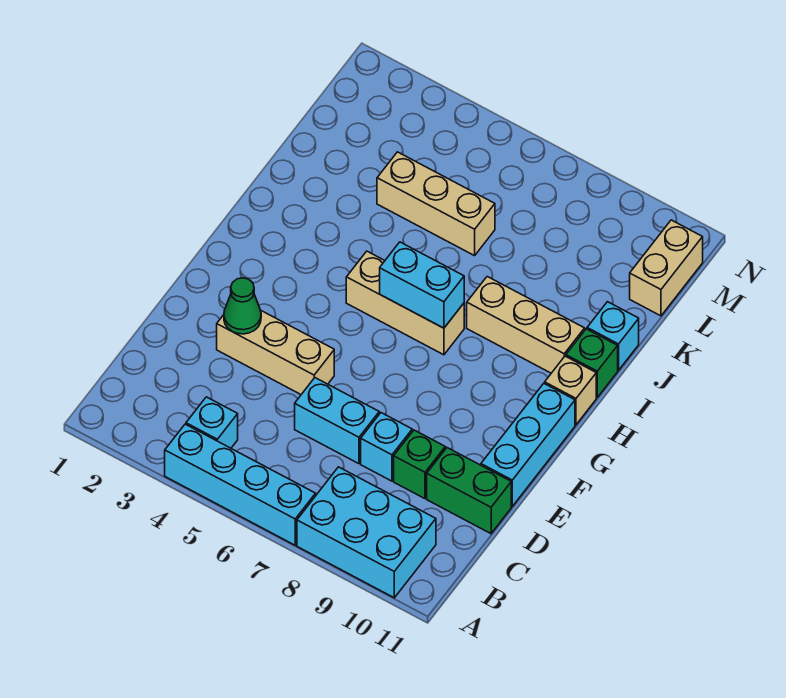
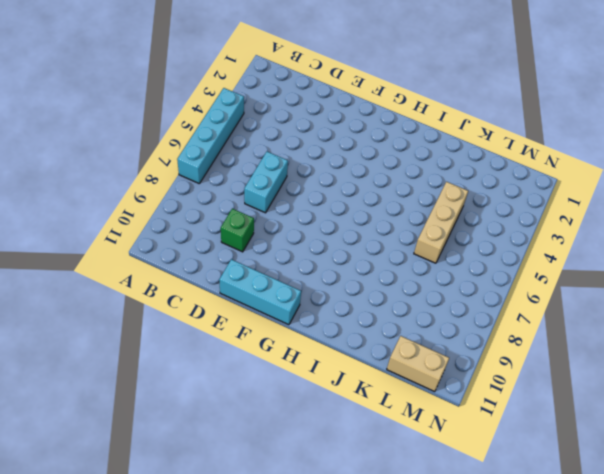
none -> cyan brick A8:B10 level 1
none -> cyan brick B4 level 1
none -> cyan brick D8 level 1

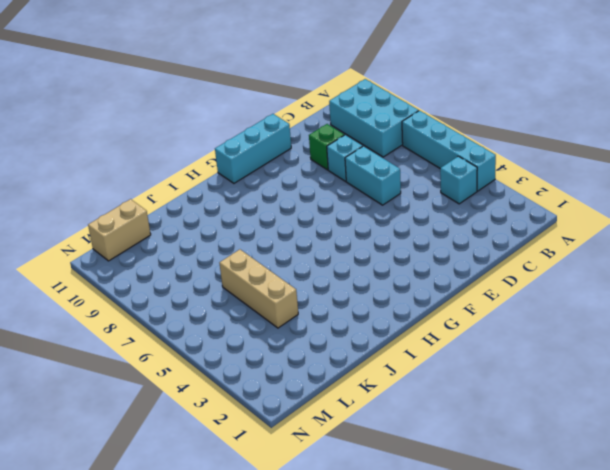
none -> green brick D10:D11 level 1
none -> tan brick E3:E5 level 1
none -> tan brick H5:H7 level 1

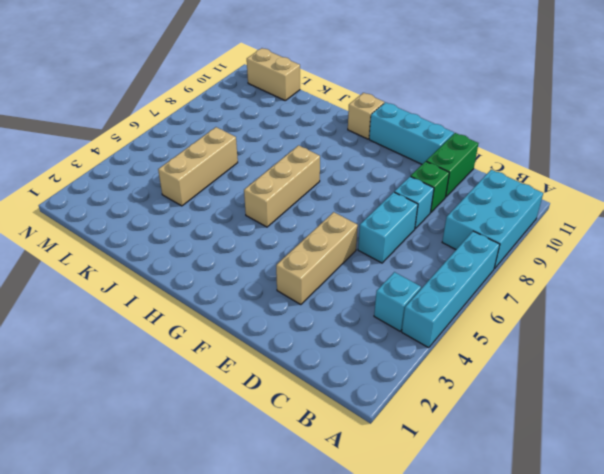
none -> tan brick I8:I10 level 1
none -> green brick I11 level 1
none -> cyan brick J11 level 1

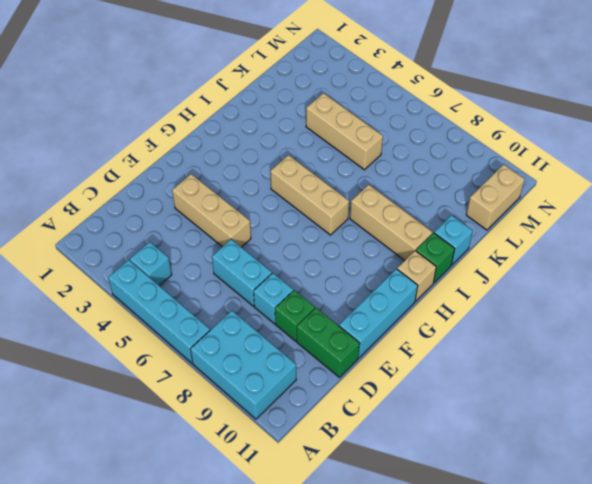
none -> green cone E3 level 2
none -> cyan brick H6:H7 level 2

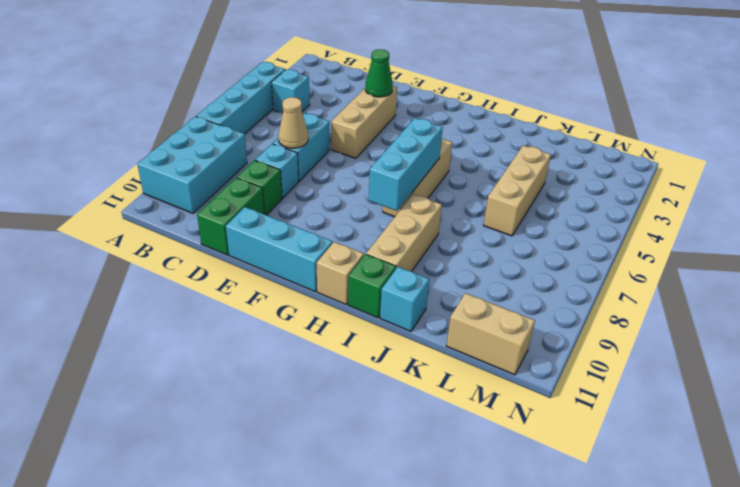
tan cone D7 level 2 -> none
cyan brick H6:H8 level 2 -> cyan brick H6:H7 level 2

